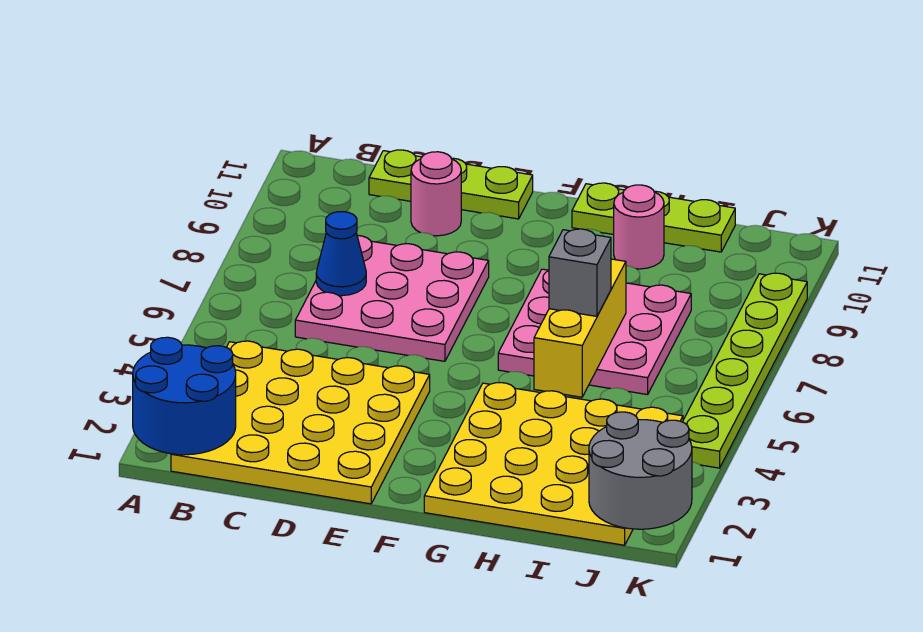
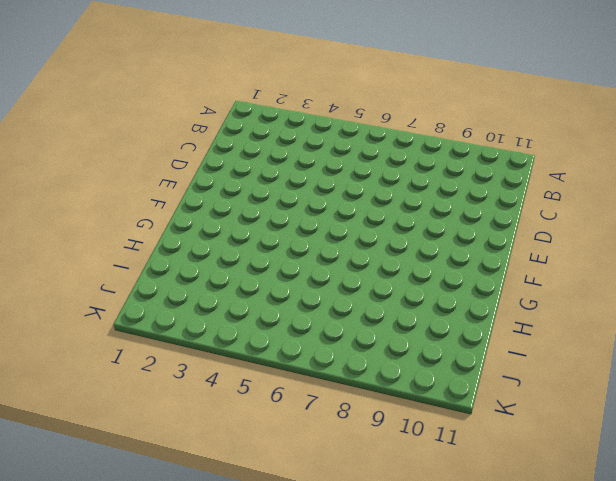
none -> yellow plate B1:E4 level 1
none -> pink plate C6:E8 level 1
none -> lime plate C11:E11 level 1

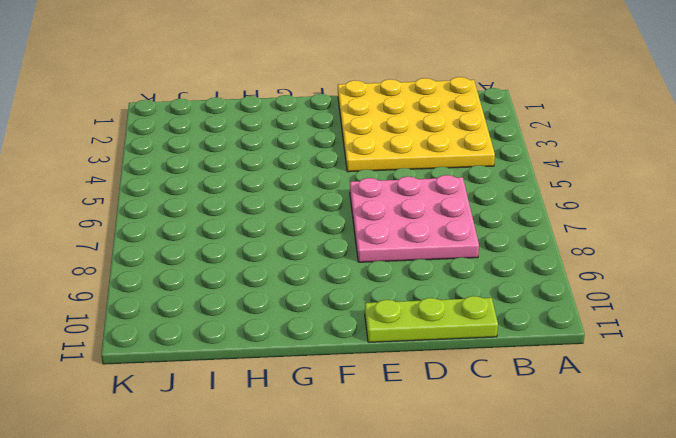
none -> pink round brick D10 level 1
none -> yellow plate G1:J4 level 1
none -> pink plate G6:I8 level 1

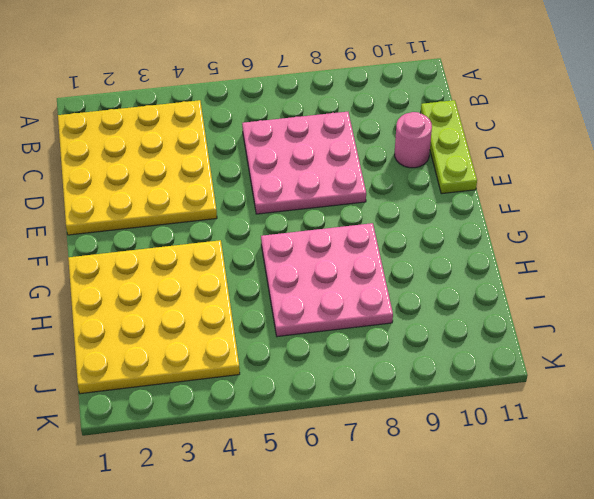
none -> lime plate G11:I11 level 1
none -> pink round brick H10 level 1
none -> lime plate K4:K9 level 1

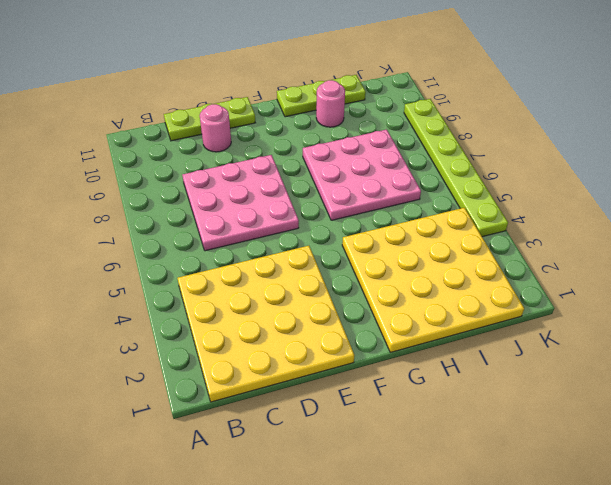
none -> blue round brick A1:B2 level 2
none -> blue cone C7 level 2
none -> yellow brick H5:H7 level 2

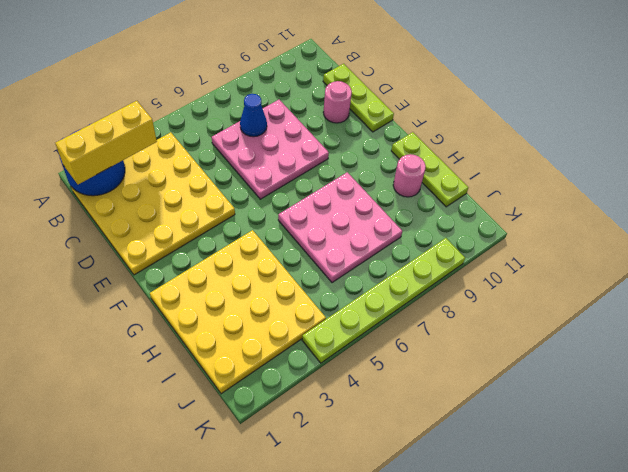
yellow brick B1:B3 level 3 -> yellow brick H5:H7 level 2
none -> grey round brick J1:K2 level 2
none -> grey brick H6 level 3

